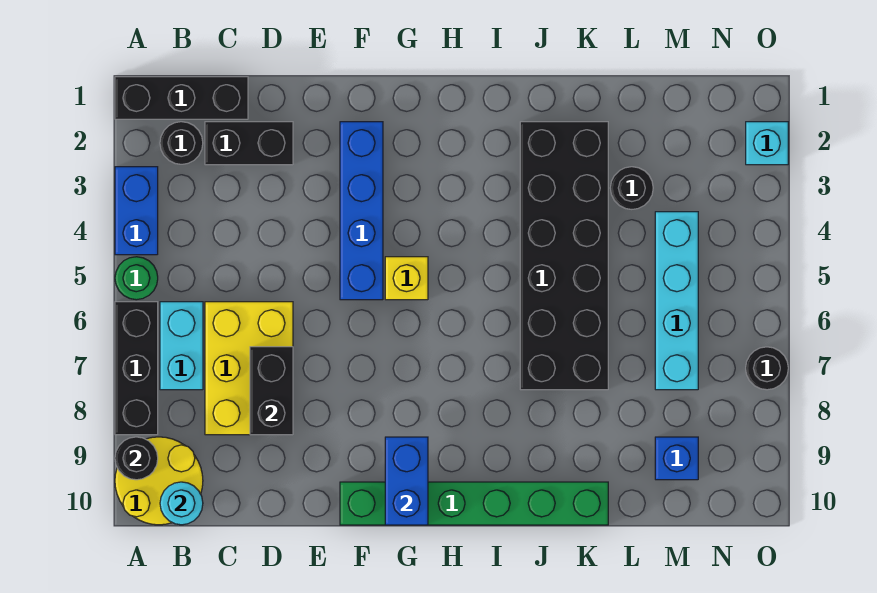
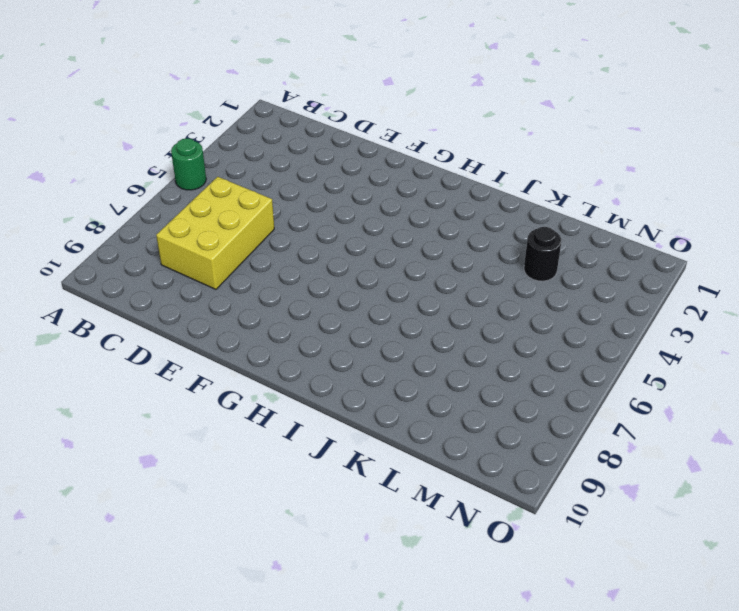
none -> black brick A1:C1 level 1
none -> blue brick A3:A4 level 1
none -> black brick A6:A8 level 1

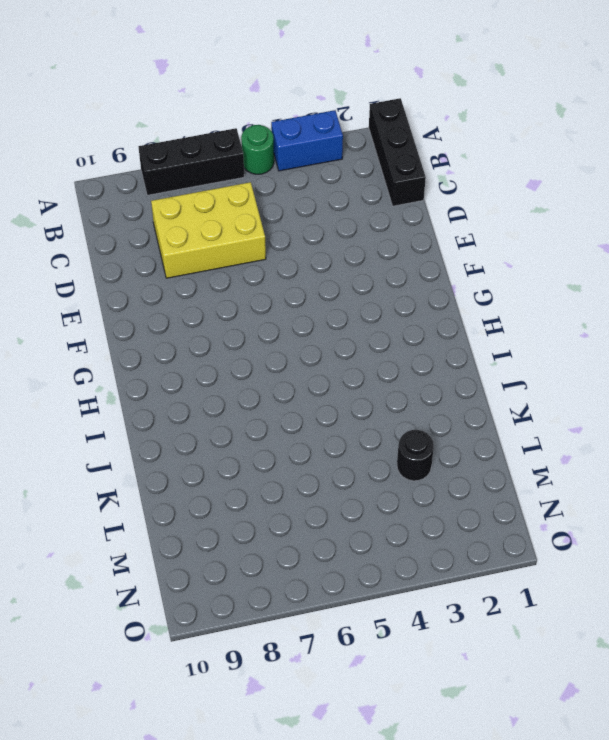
none -> yellow round brick A9:B10 level 1
none -> black round brick B2 level 1
none -> cyan brick B6:B7 level 1

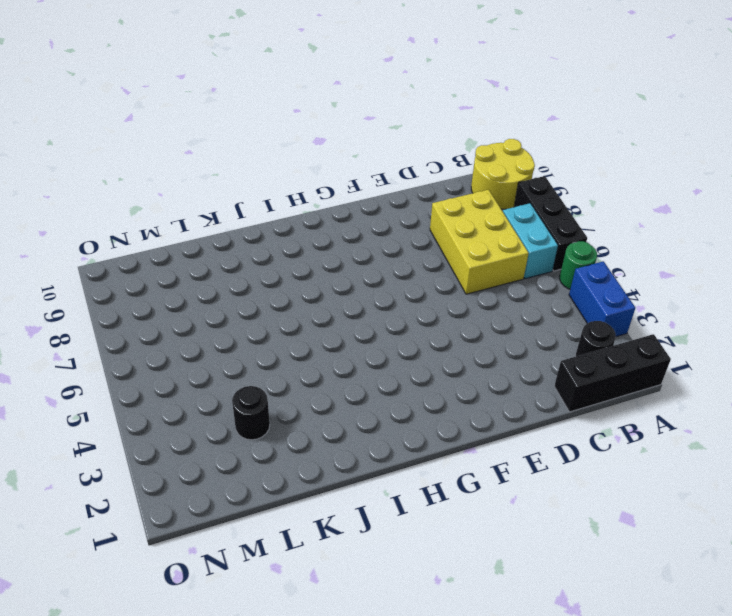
none -> black brick C2:D2 level 1
none -> blue brick F2:F5 level 1
none -> green brick F10:K10 level 1

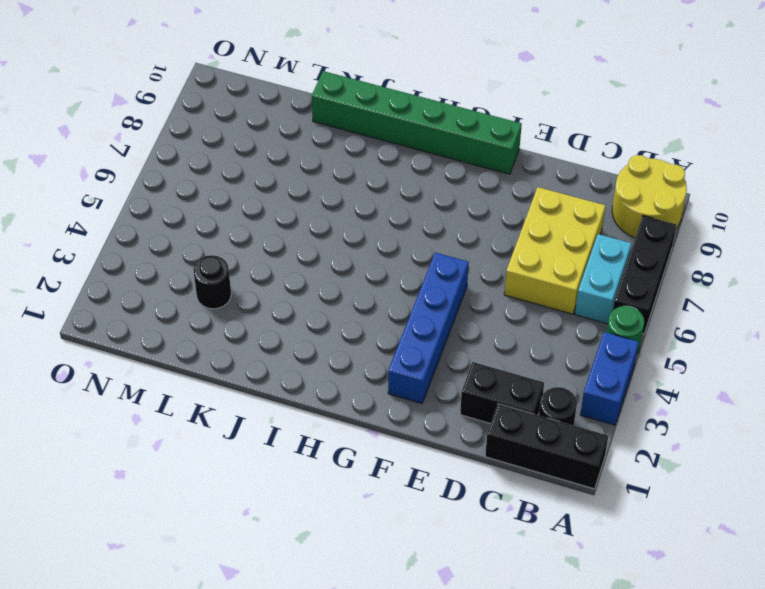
none -> yellow brick G5 level 1
none -> black brick J2:K7 level 1
none -> cyan brick M4:M7 level 1

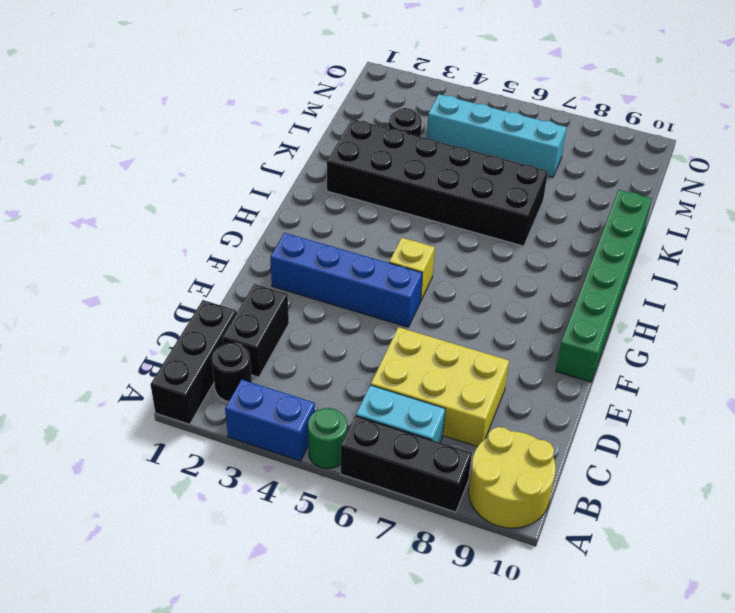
none -> blue brick M9 level 1
none -> cyan brick O2 level 1
none -> black round brick O7 level 1

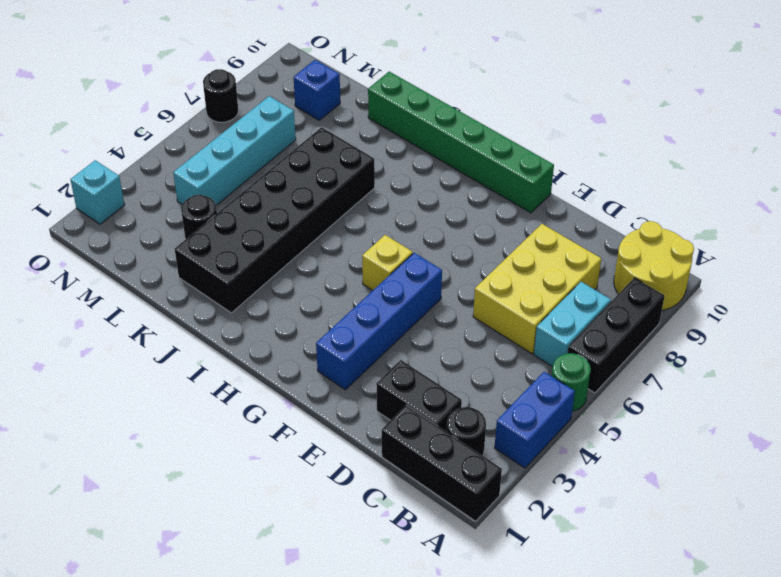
none -> black round brick A9 level 2
none -> cyan round brick B10 level 2
none -> black brick D7:D8 level 2

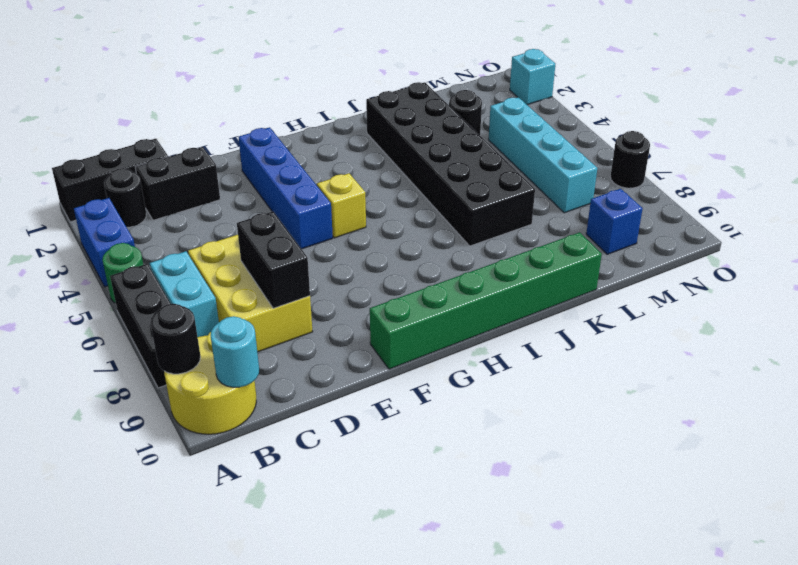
none -> blue brick G9:G10 level 2

